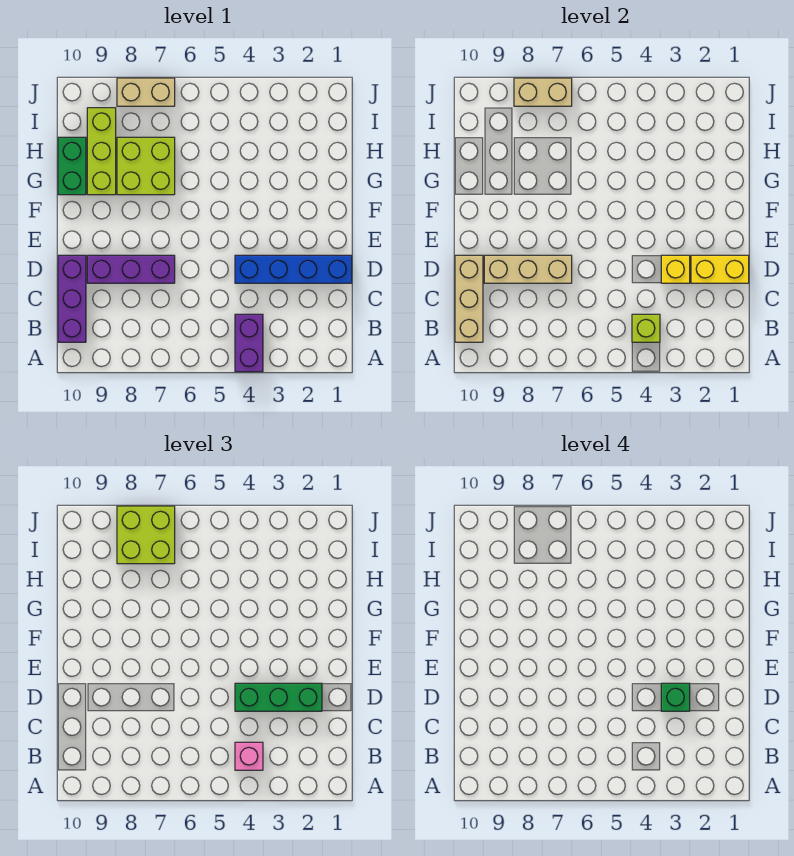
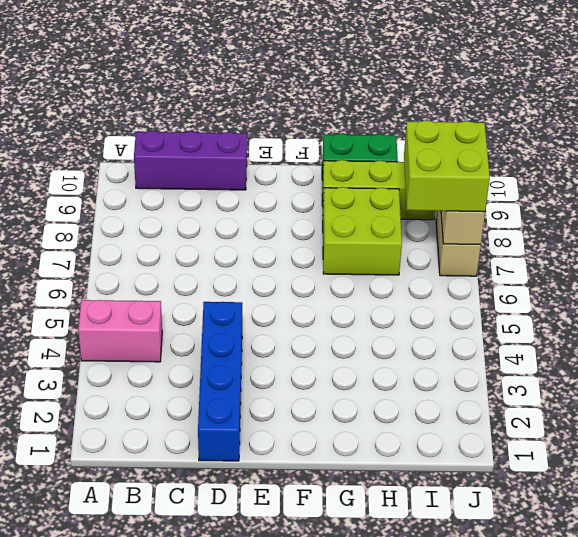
pink brick A4:B4 level 1 -> purple brick A4:B4 level 1
none -> purple brick D7:D9 level 1
none -> lime brick B4 level 2
none -> tan brick B10:D10 level 2

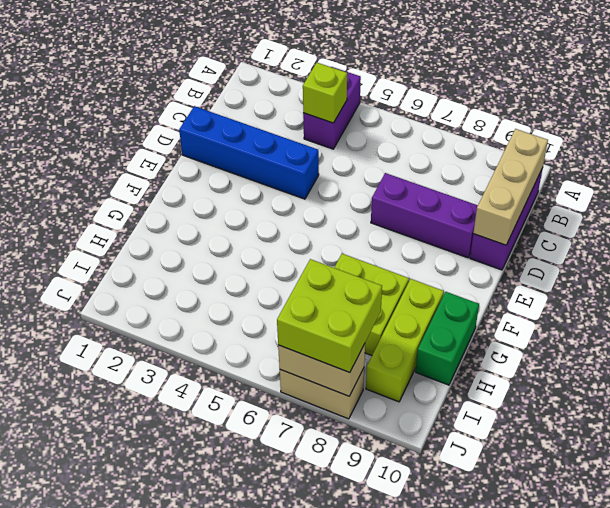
none -> yellow brick D1:D2 level 2
none -> yellow brick D3 level 2
none -> tan brick D7:D9 level 2

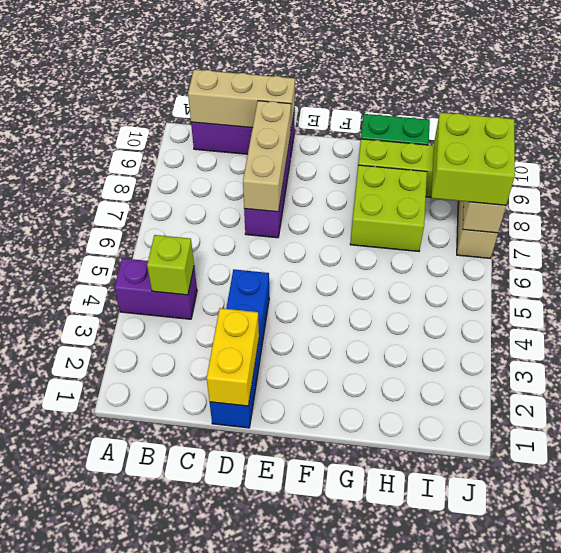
none -> yellow brick D3 level 2
none -> pink brick B4 level 3
none -> green brick D2:D4 level 3

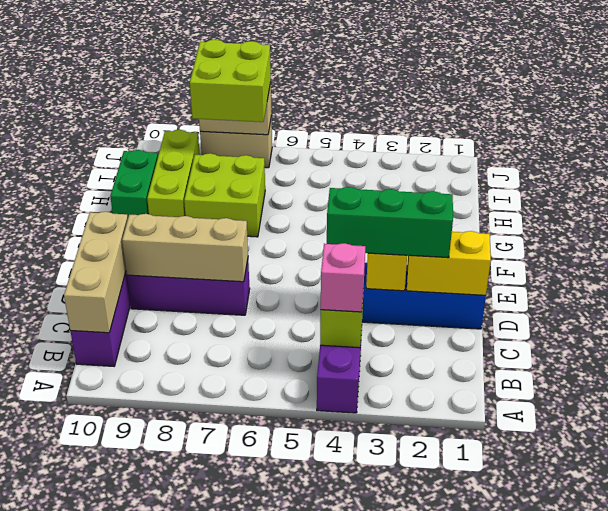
none -> green brick D3 level 4

